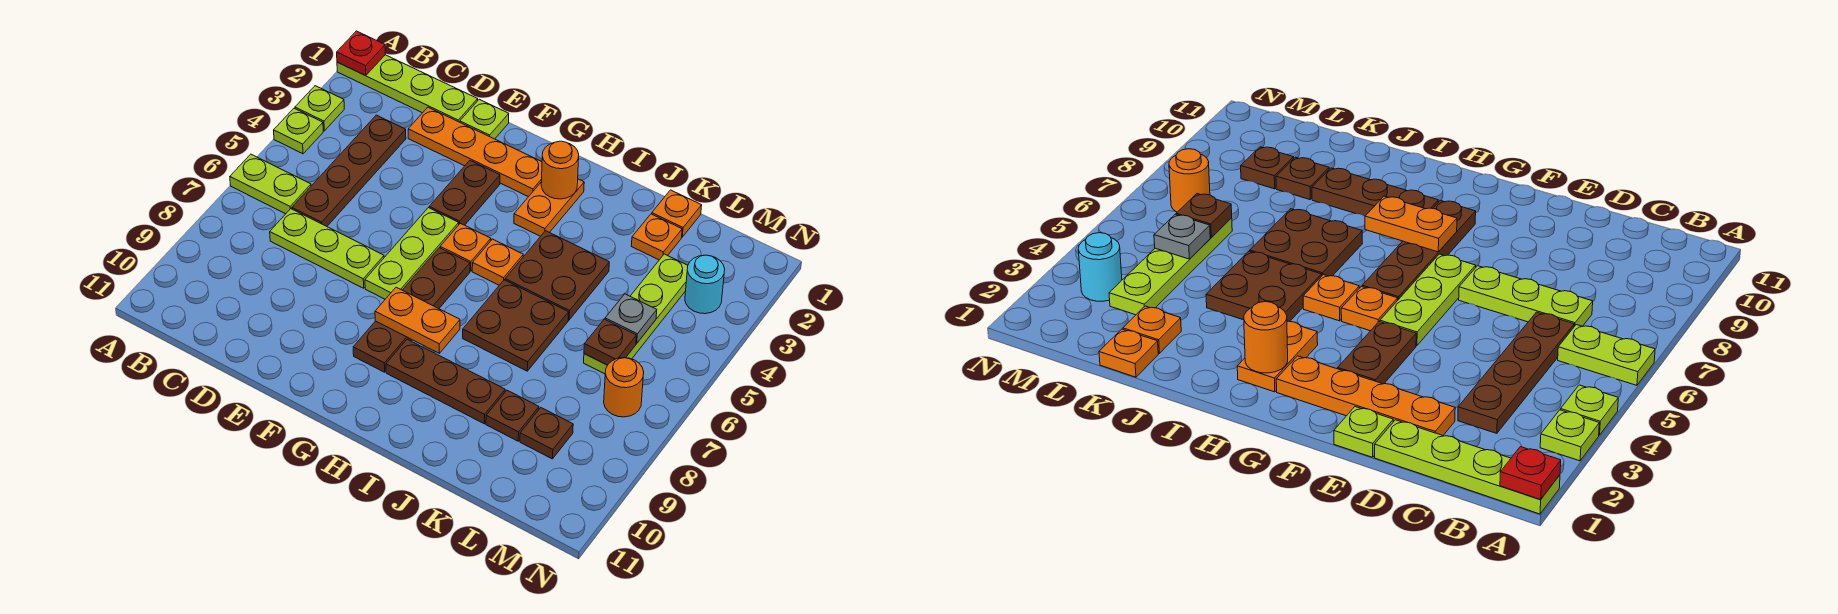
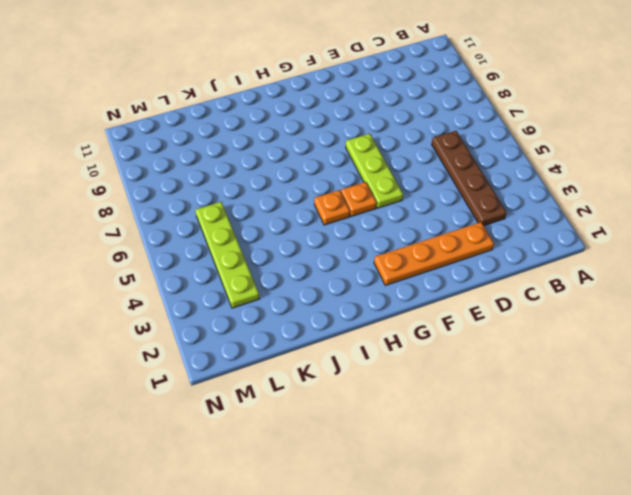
none -> lime plate A1:D1 level 1
none -> lime plate A3 level 1
none -> lime plate A4 level 1

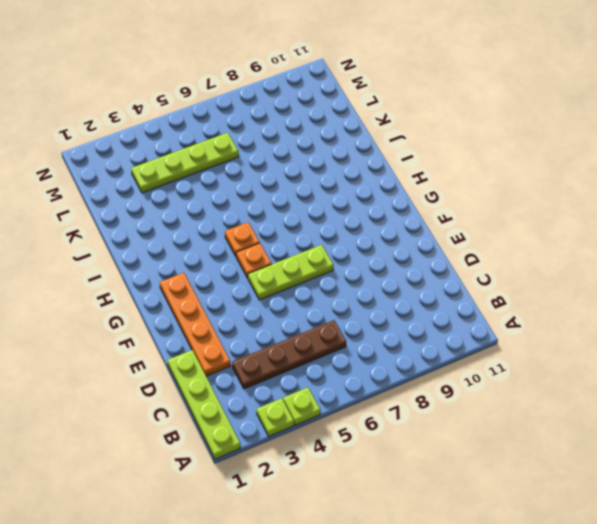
none -> lime plate A6:B6 level 1
none -> lime plate C7:E7 level 1
none -> lime plate E1 level 1

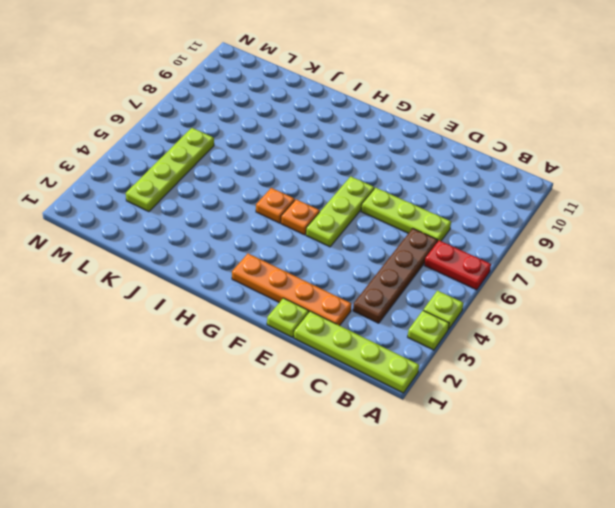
red plate A6:B6 level 1 -> lime plate A6:B6 level 1
none -> brown plate F3:F4 level 1
none -> brown plate G6:G9 level 1
none -> orange plate H2:H3 level 1

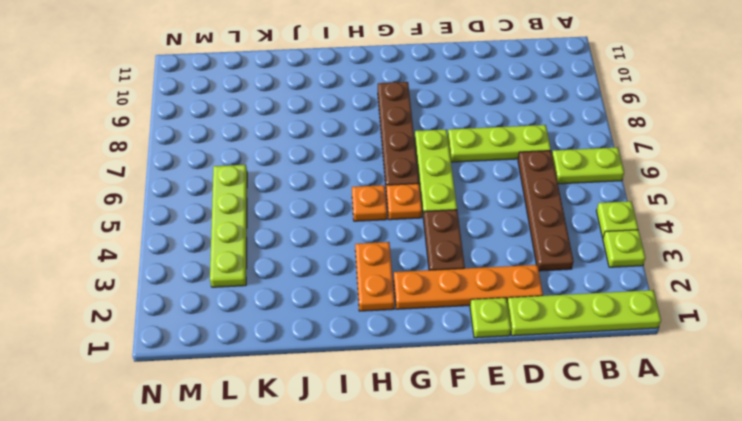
none -> brown plate H9:J9 level 1
none -> brown plate I4:J5 level 1
none -> brown plate I6:J7 level 1

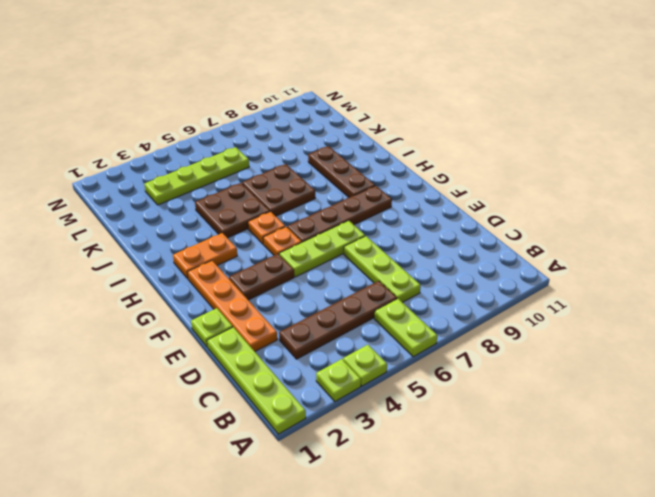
none -> orange plate K1 level 1
none -> orange plate K2 level 1
none -> brown plate K9 level 1

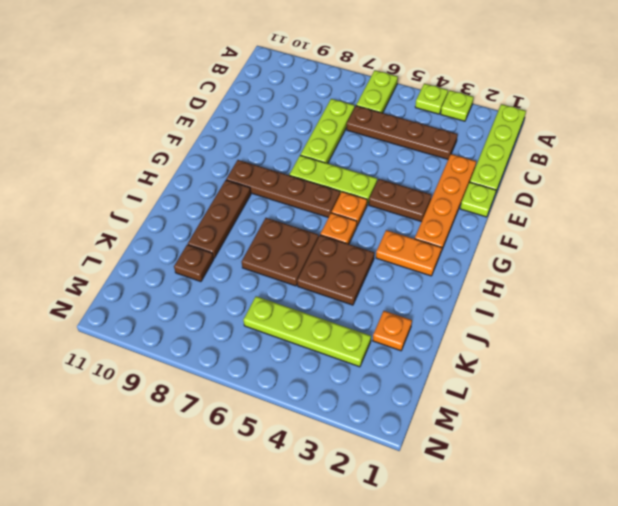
none -> orange plate K1 level 1
none -> brown plate L9 level 1
none -> cyan round brick M3 level 1

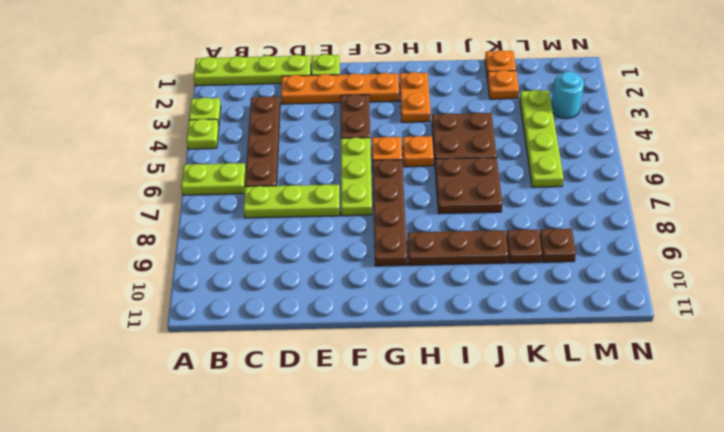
none -> orange round brick M7 level 1
none -> red plate A1 level 2
none -> orange plate G8:H8 level 2

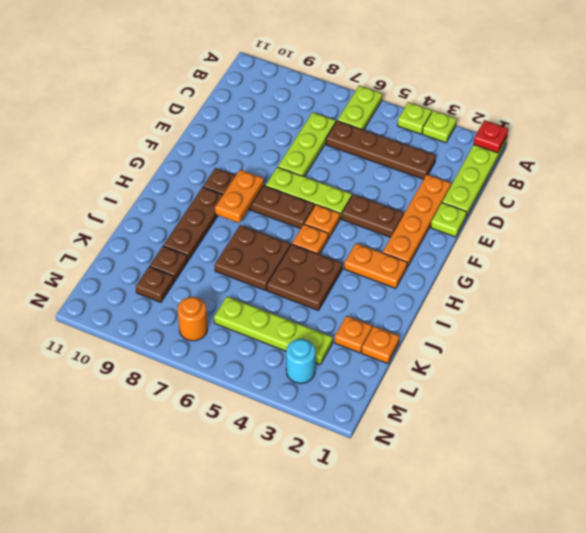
none -> orange round brick H2 level 2
none -> grey plate L5 level 2
none -> brown plate L6 level 2

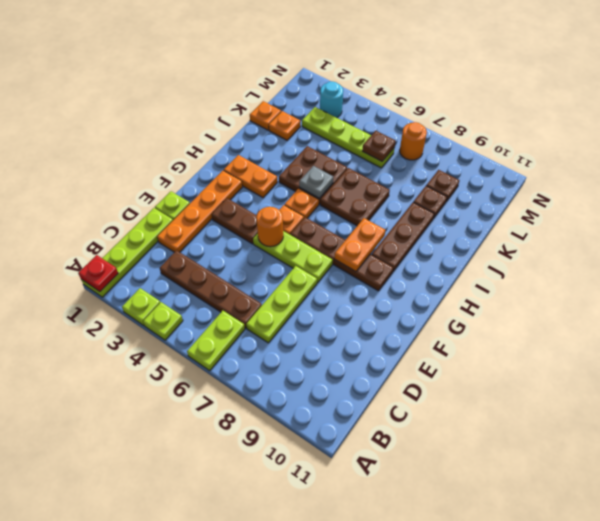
orange round brick F5 level 2 -> orange round brick H2 level 2
grey plate I5 level 2 -> grey plate L5 level 2

